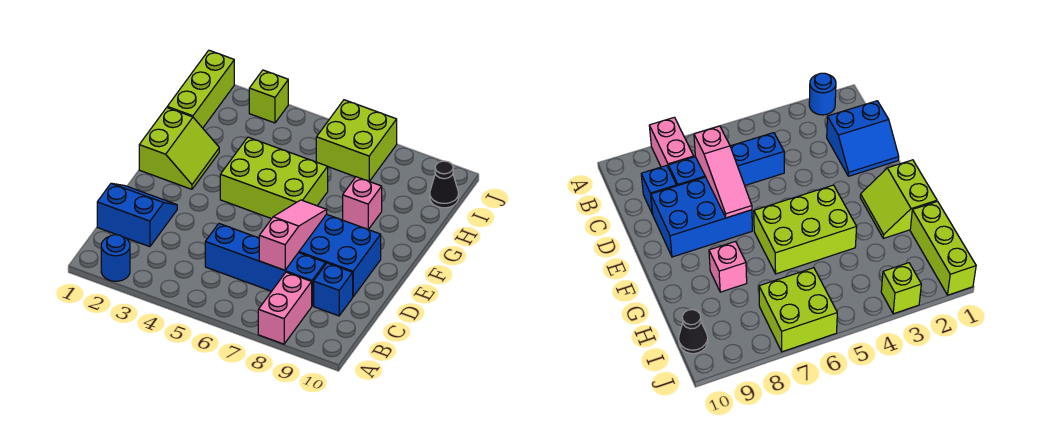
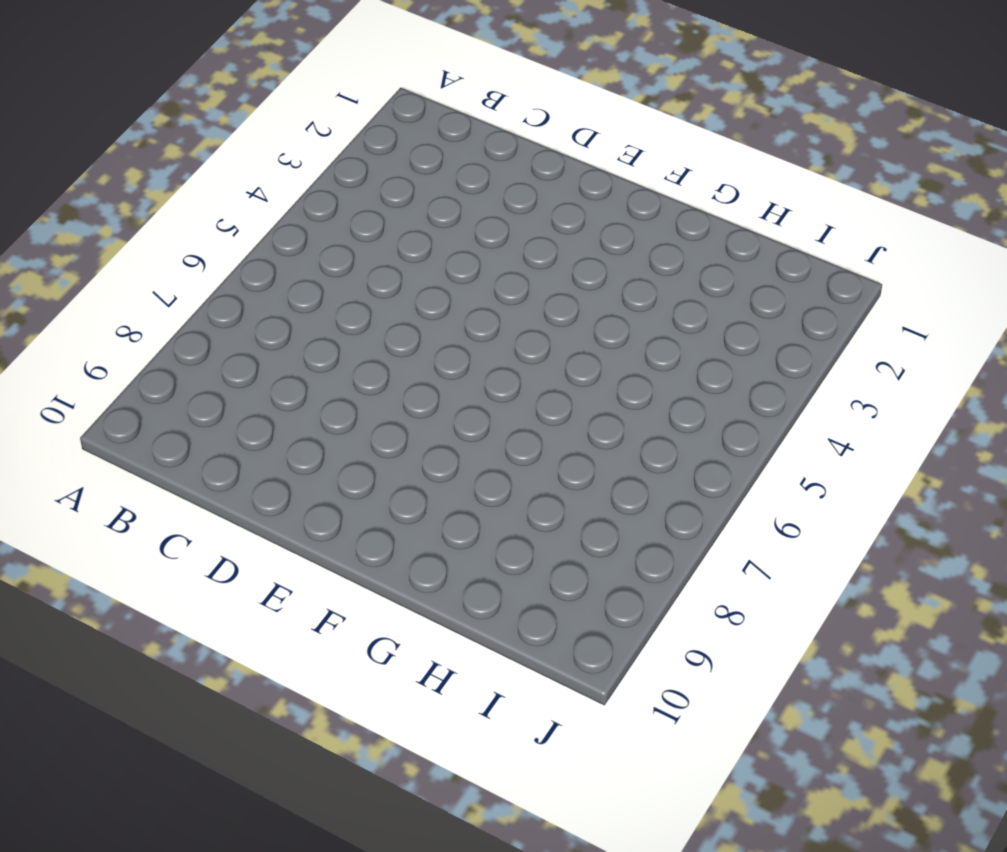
none -> blue round brick A2 level 1
none -> pink brick A8:B8 level 1
none -> blue slope C1:D2 level 1 top C

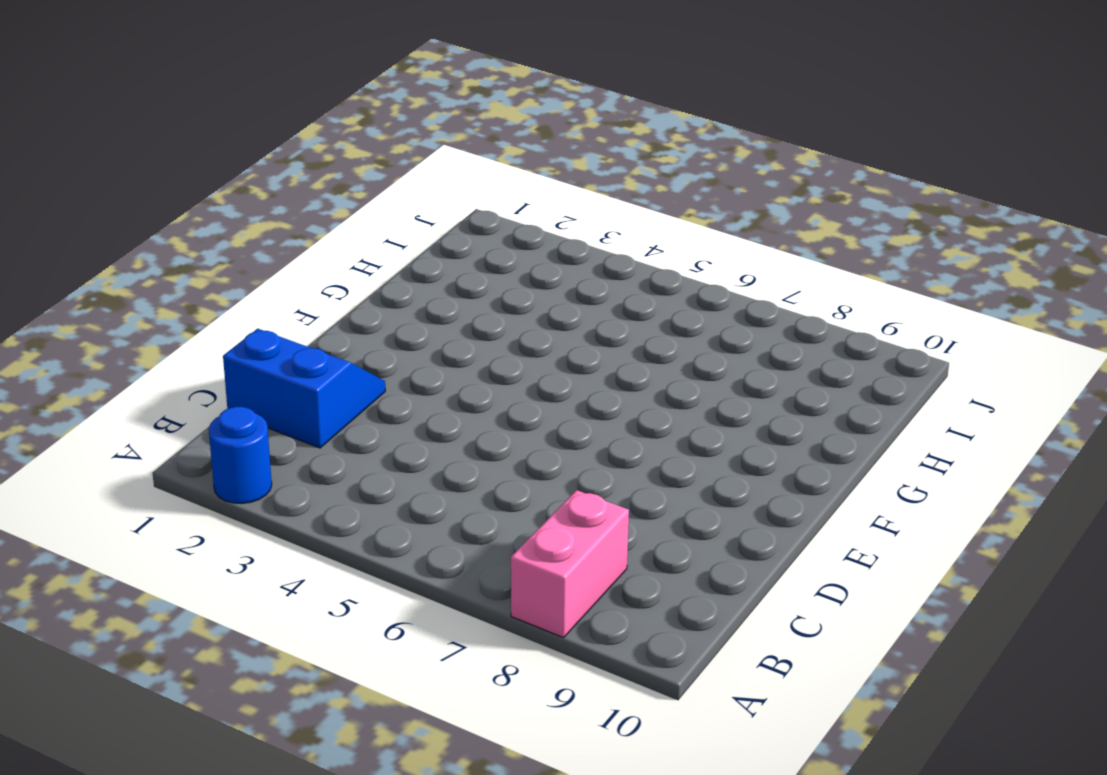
none -> blue brick C5:C8 level 1
none -> blue brick C9 level 1
none -> blue brick D7:E9 level 1

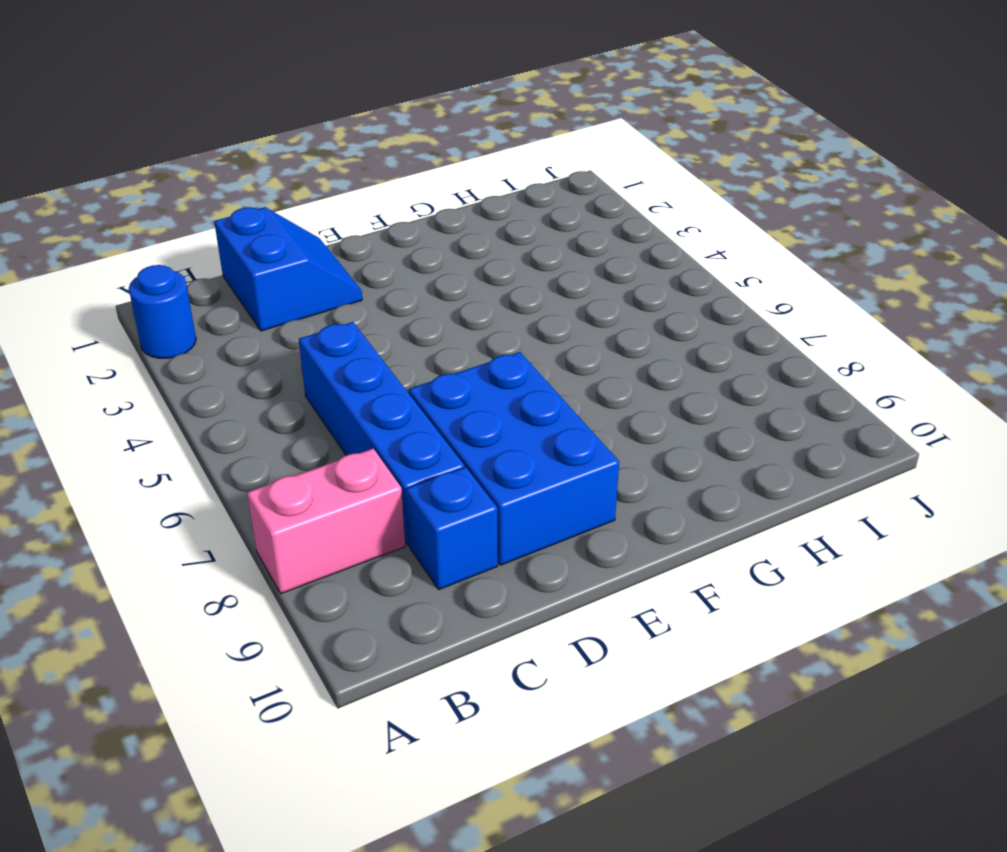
none -> lime slope F1:G2 level 1 top 1
none -> lime brick F4:G6 level 1
none -> pink brick G8 level 1

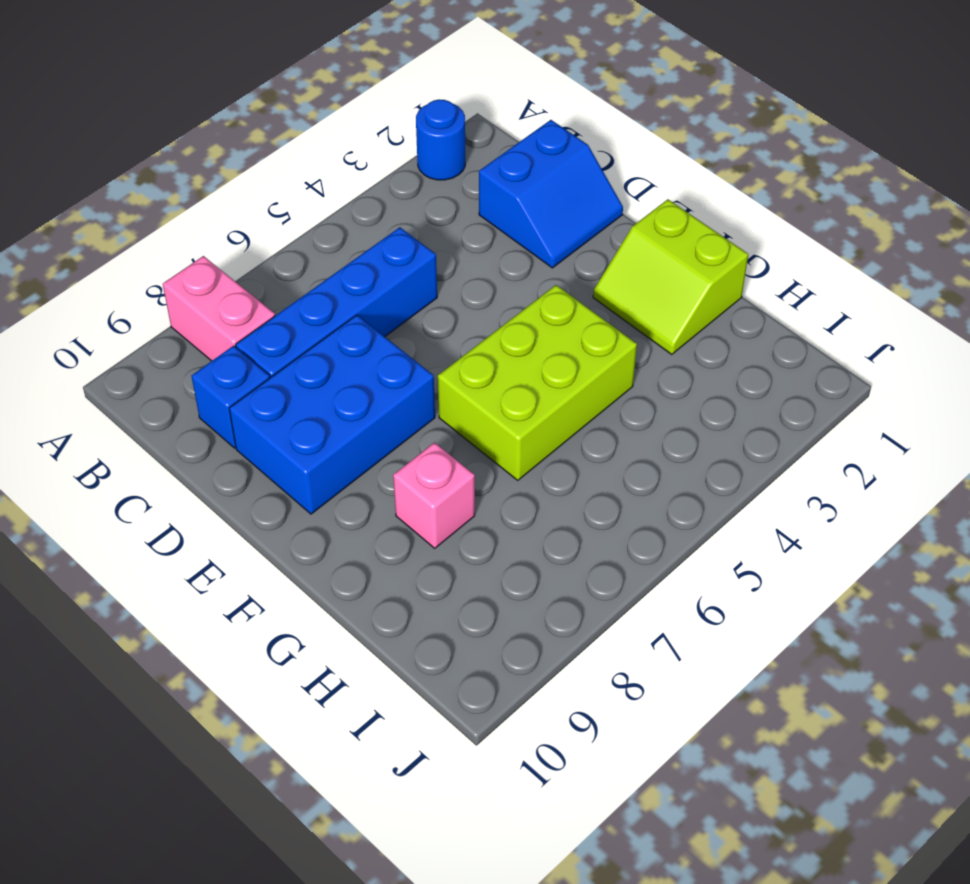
none -> lime brick H1:J1 level 1
none -> lime brick I6:J7 level 1
none -> black cone I10 level 1

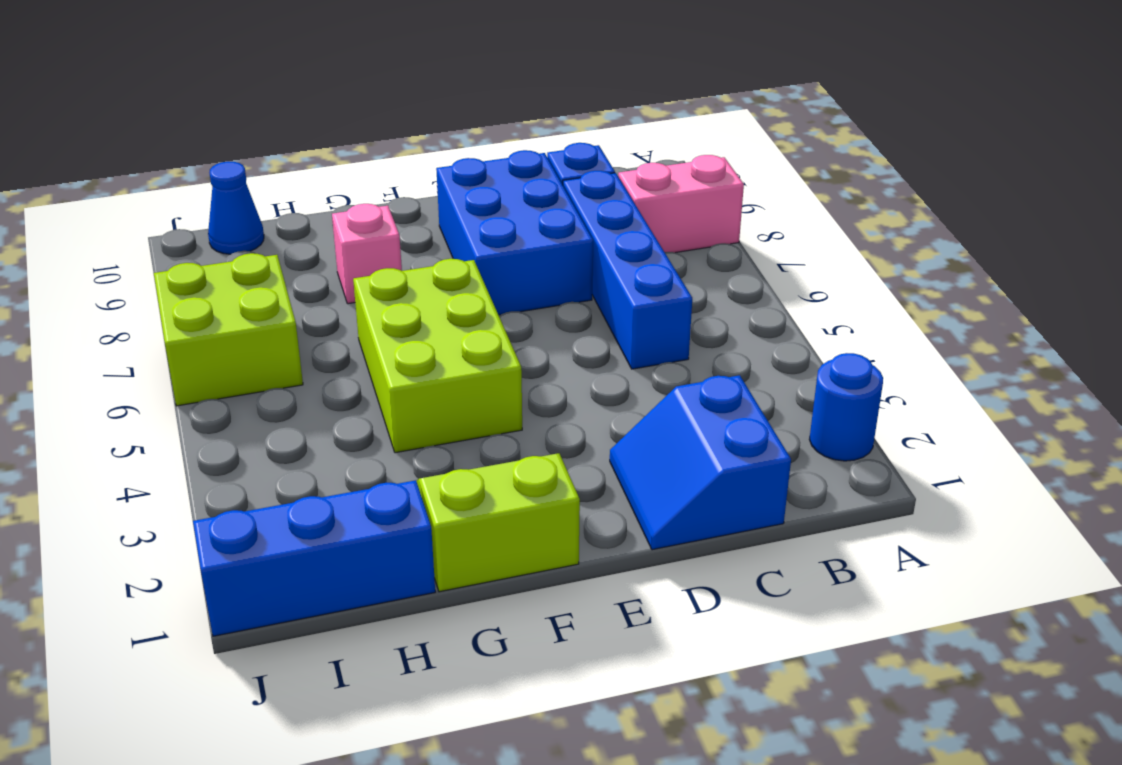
blue brick H1:J1 level 1 -> lime brick H1:J1 level 1
blue cone I10 level 1 -> black cone I10 level 1
none -> lime brick J3 level 1
none -> pink slope C7:E7 level 2 top C

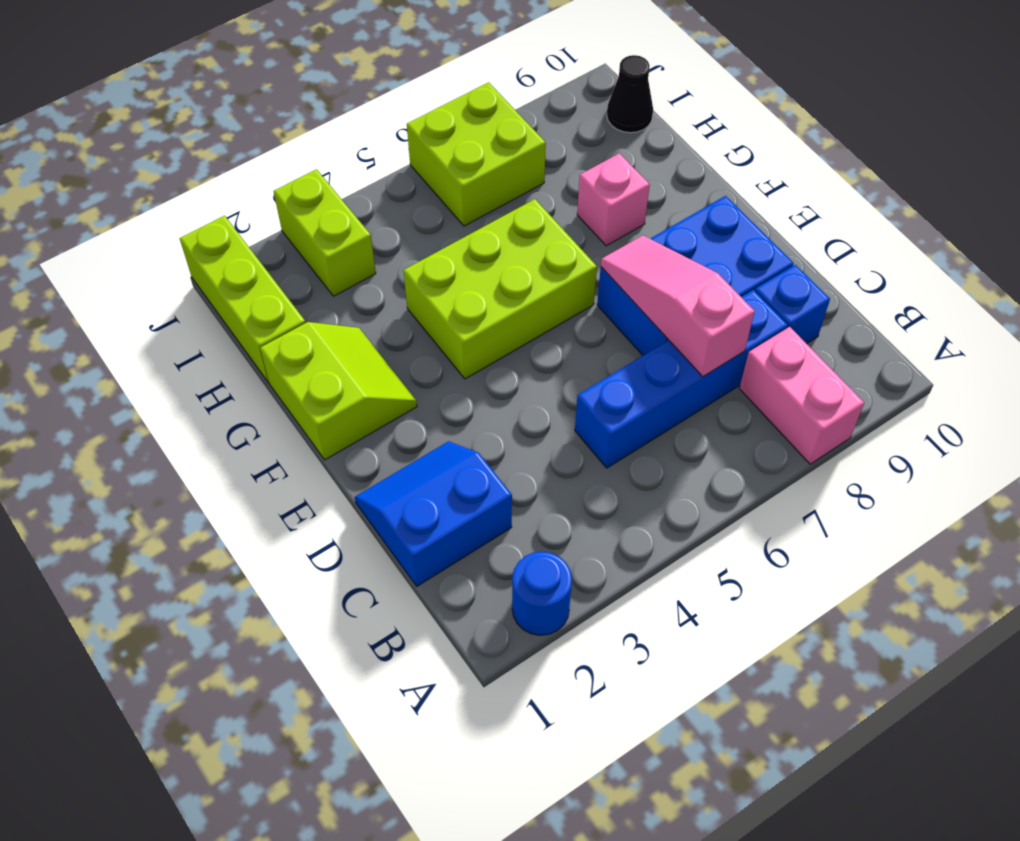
lime brick I3:J3 level 1 -> lime brick J3 level 1

